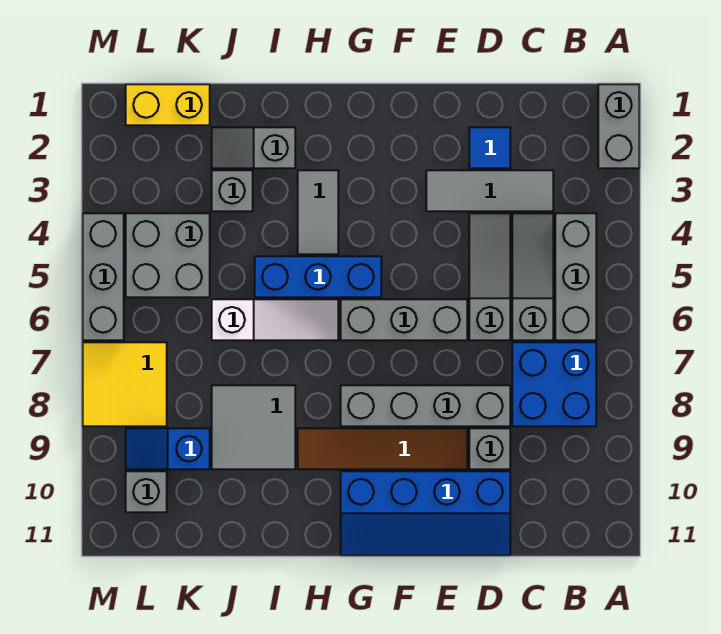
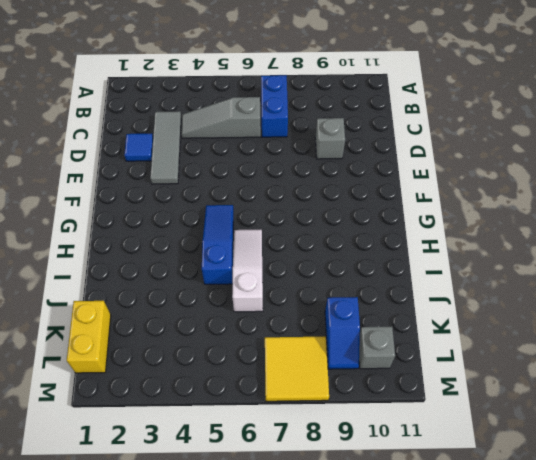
blue brick B7:C7 level 1 -> blue brick B7:C8 level 1
blue slope G5:I5 level 1 top I -> blue brick G5:I5 level 1
none -> grey brick A1:A2 level 1
none -> grey brick B4:B6 level 1
none -> grey slope D4:D6 level 1 top 6

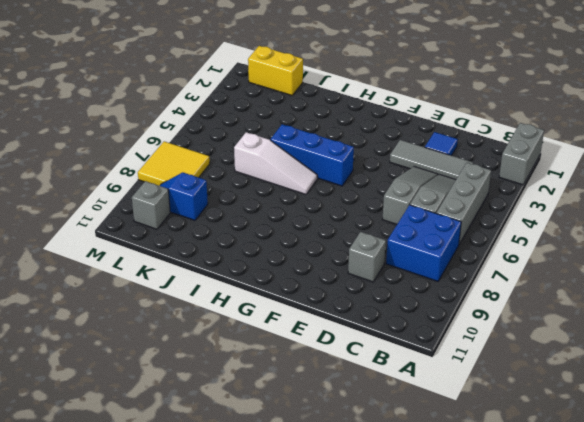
none -> grey brick D8:G8 level 1
none -> blue slope D10:G11 level 1 top 10
none -> grey brick E6:G6 level 1

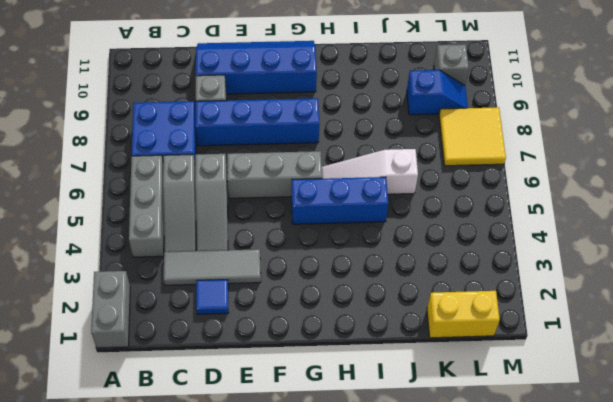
blue brick D8:G8 level 1 -> grey brick D8:G8 level 1
none -> brown tile E9:H9 level 1
none -> grey tile H3:H4 level 1
none -> grey slope I2:J2 level 1 top I

